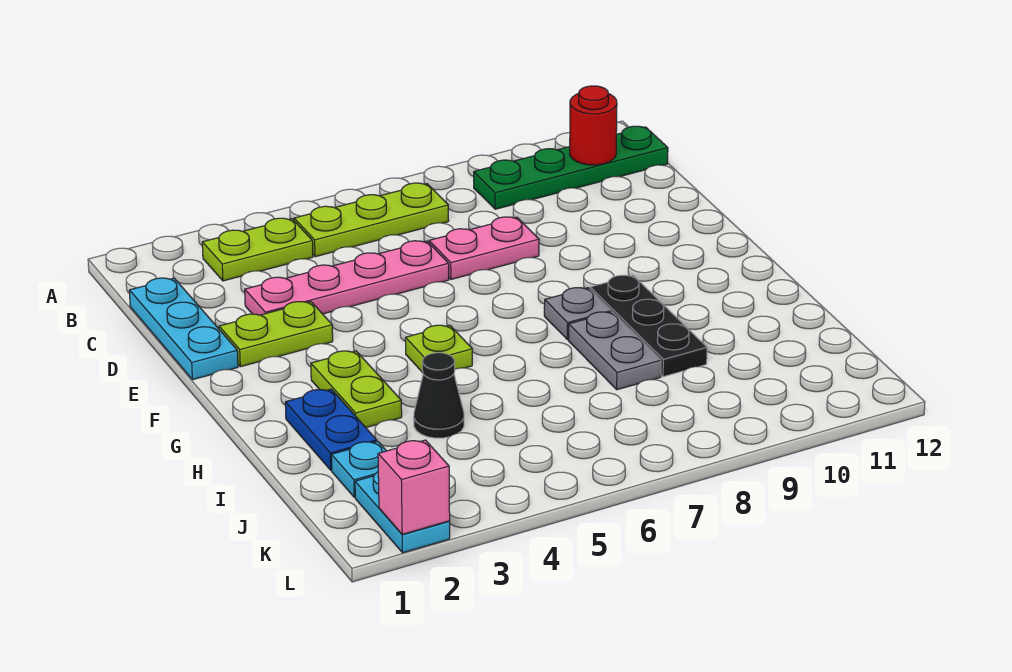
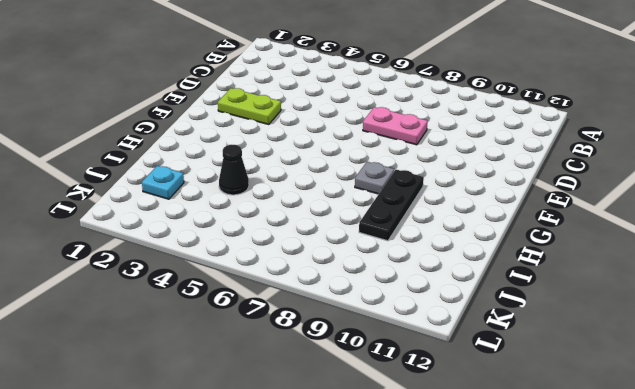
none -> lime plate B3:B4 level 1
none -> lime plate B5:B7 level 1
none -> green plate B9:B12 level 1

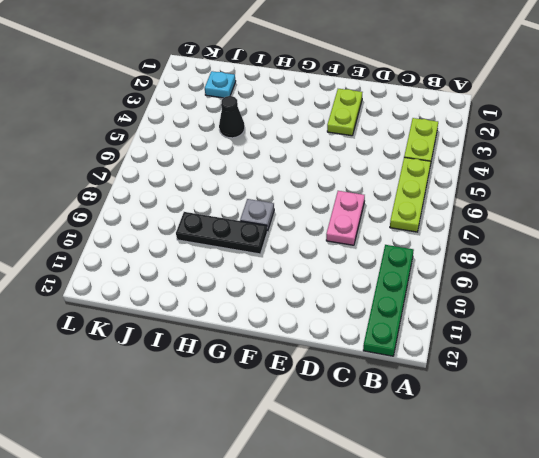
none -> cyan plate C1:E1 level 1
none -> pink plate D3:D6 level 1
none -> lime plate G3:H3 level 1

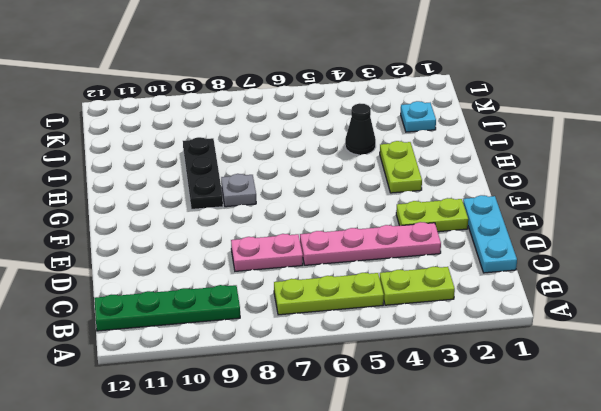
none -> lime plate G5 level 1
none -> blue plate H2:I2 level 1
none -> grey plate H8:I8 level 1

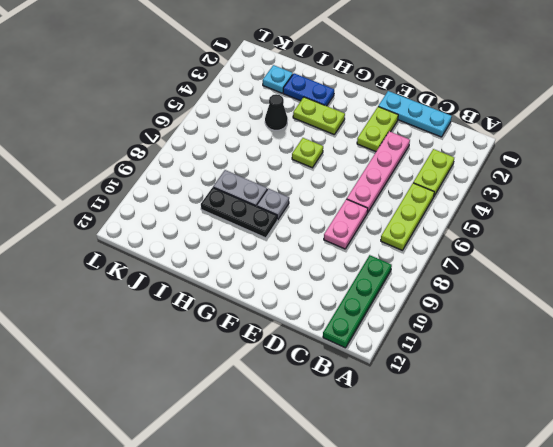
none -> cyan plate K2:L2 level 1
none -> red round brick B11 level 2
none -> pink brick L2 level 2

